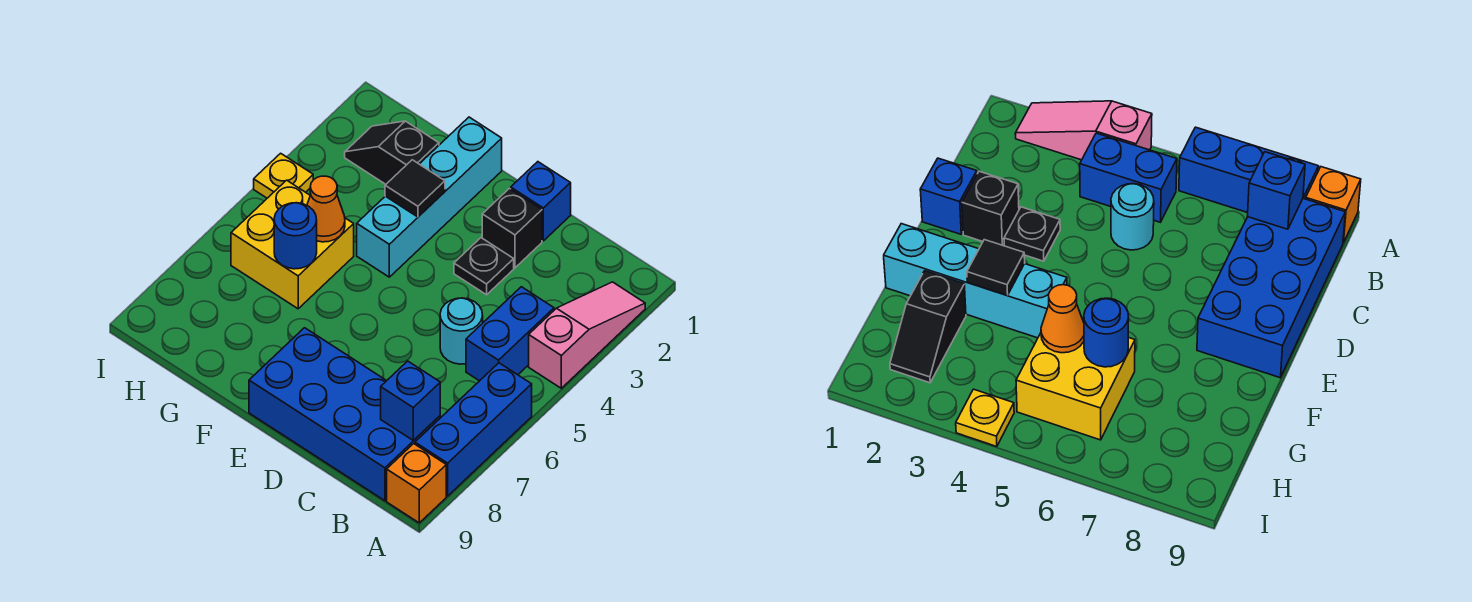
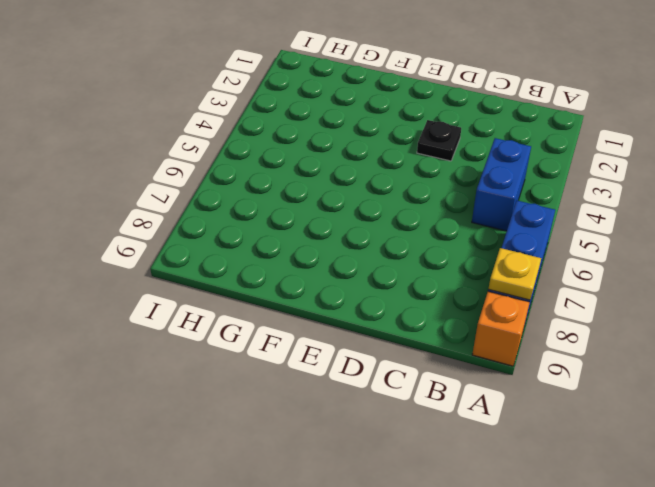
yellow plate A8 level 2 -> yellow plate I4 level 1
none -> pink slope A2:A4 level 1 top 4
none -> blue brick B8:E9 level 1
none -> cyan round brick C5 level 1

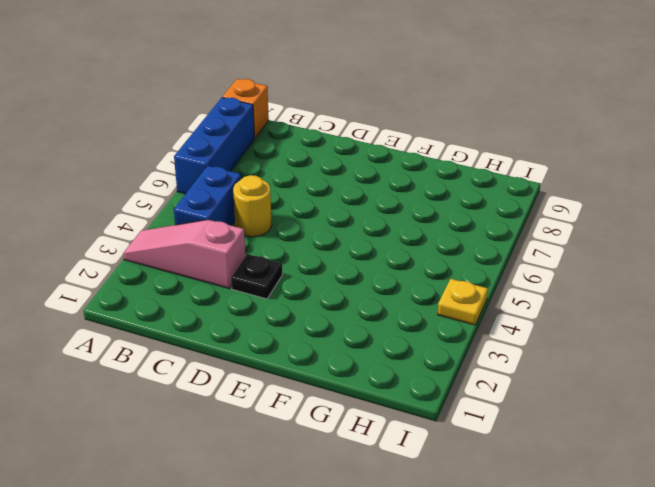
pink slope A3:C3 level 1 top C -> pink slope A2:A4 level 1 top 4
yellow round brick C5 level 1 -> cyan round brick C5 level 1
none -> blue brick B8:E9 level 1
none -> blue brick D1 level 1
none -> black brick D2 level 1

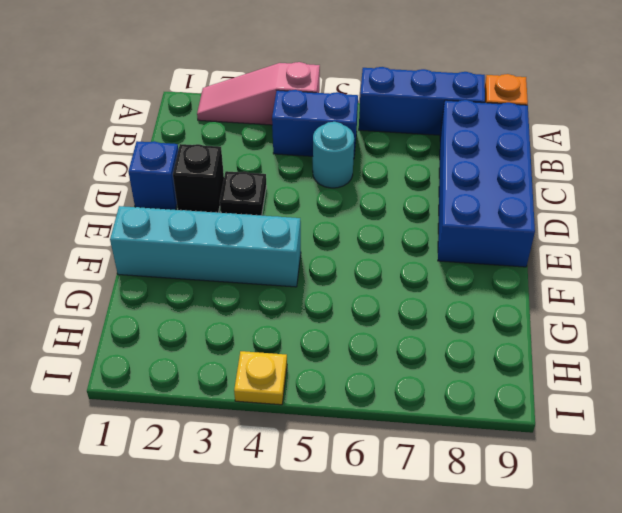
none -> black slope G2:H2 level 1 top G
none -> yellow brick G5:H6 level 1
none -> blue brick B8 level 2

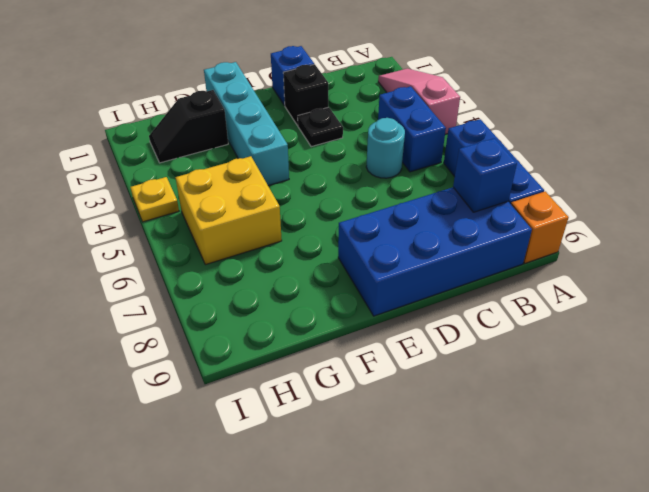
none -> black tile F3 level 2
none -> orange cone G5 level 2
none -> blue round brick G6 level 2

